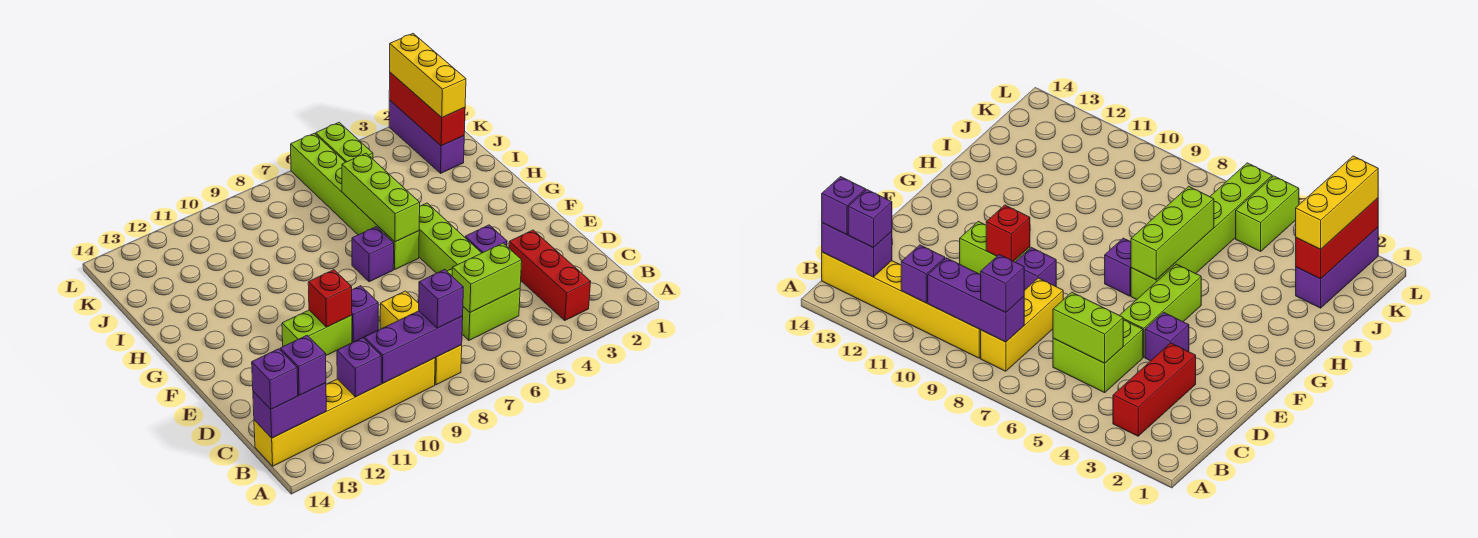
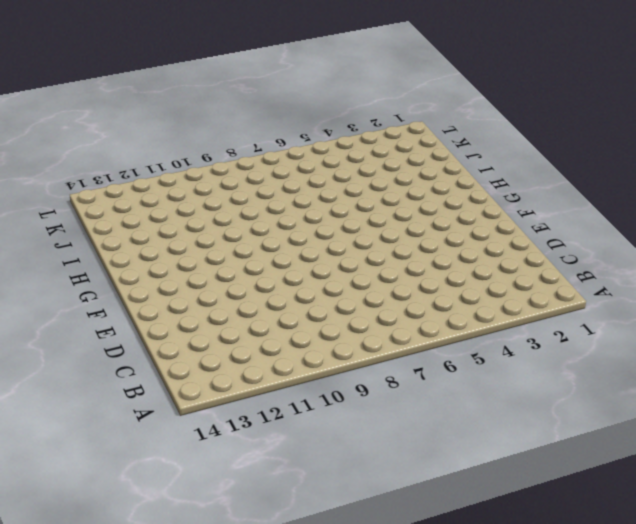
none -> red brick B3:D3 level 1
none -> yellow brick B8:D8 level 1
none -> yellow brick B9:B14 level 1

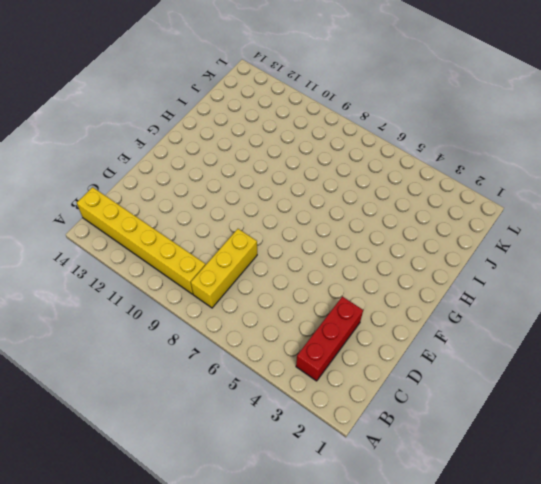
none -> lime brick C5:D6 level 1
none -> purple brick E4 level 1
none -> lime brick E5:G5 level 1

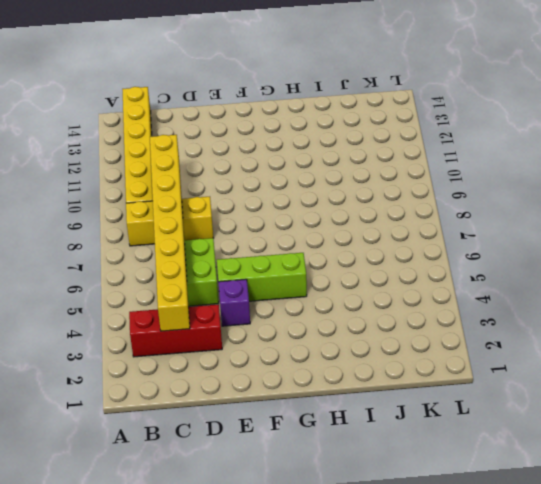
yellow brick C3:C10 level 2 -> lime brick C5:C6 level 2
none -> purple brick E9 level 1
none -> lime brick E10:E11 level 1
none -> lime brick G6:L6 level 1

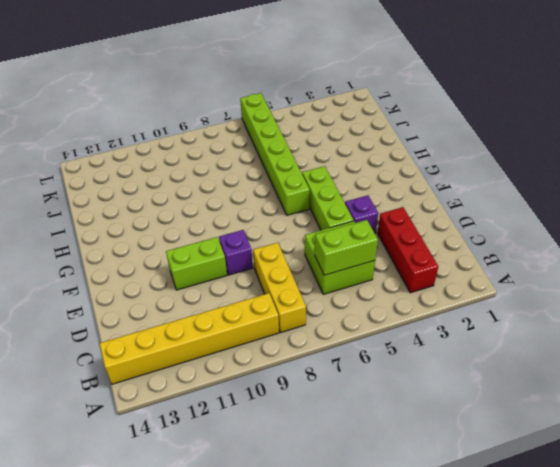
none -> purple brick G7 level 1
none -> purple brick J2:L2 level 1
none -> lime brick K5:L5 level 1

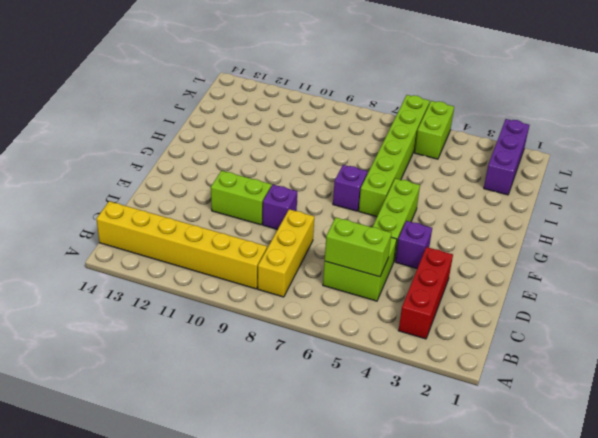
none -> purple brick B8:B10 level 2
none -> purple brick B11 level 2
none -> purple brick B13:B14 level 2

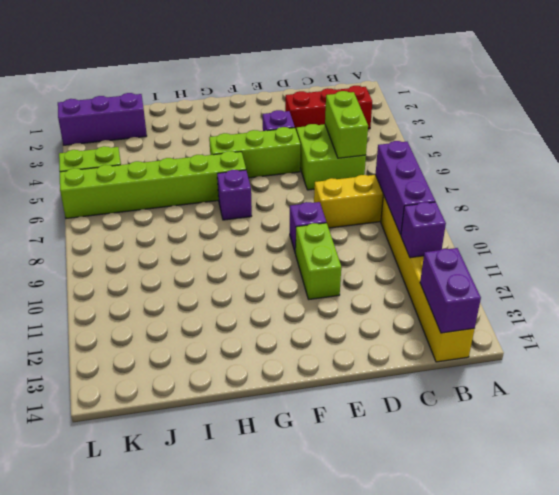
none -> red brick E10 level 2
none -> lime brick G6:I6 level 2
none -> red brick J2:L2 level 2

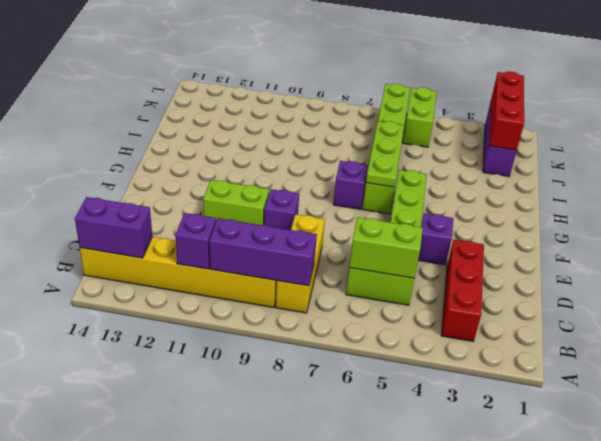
lime plate G6:I6 level 2 -> lime brick G6:I6 level 2
none -> red brick E10 level 2
none -> purple brick B8 level 3
none -> purple brick B13 level 3

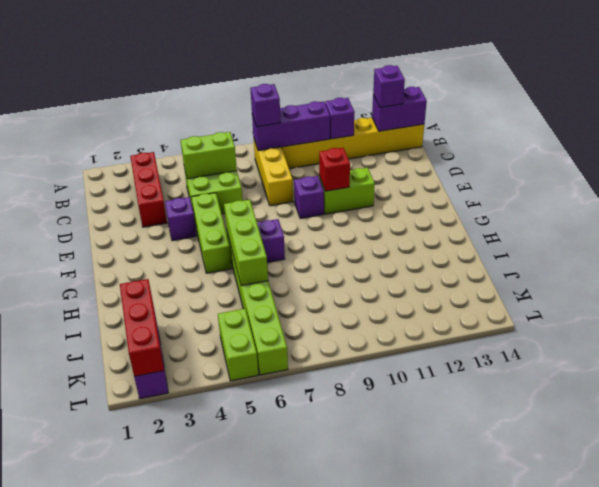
none -> purple brick B14 level 3
none -> yellow brick J2:L2 level 3

